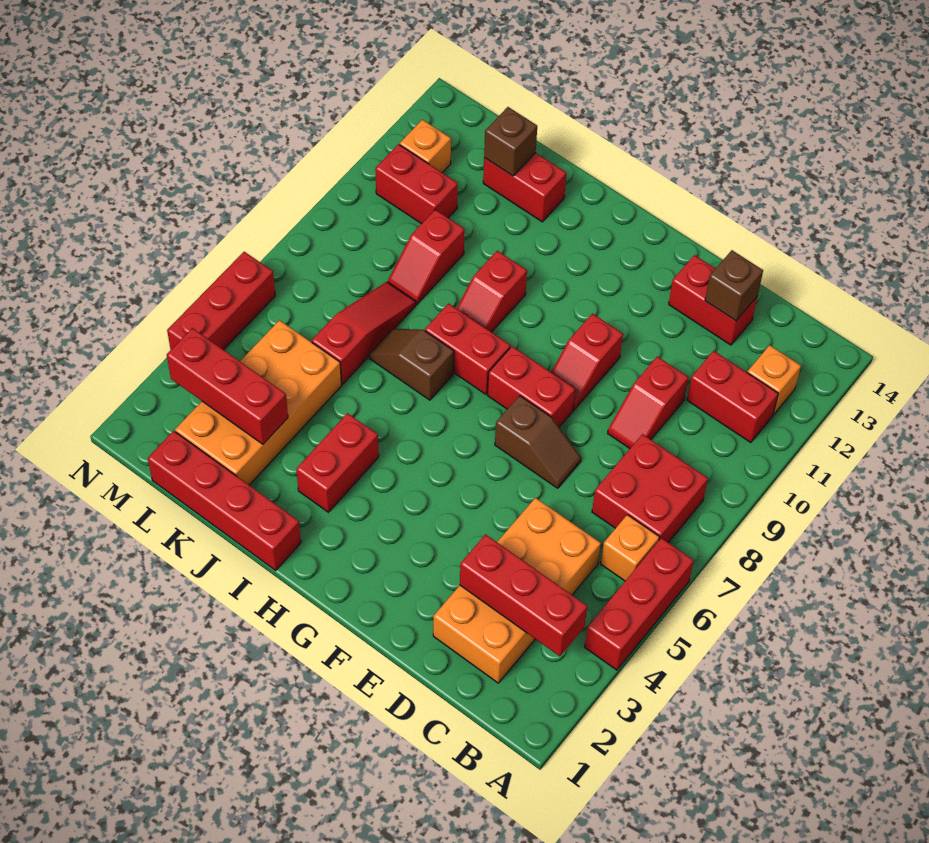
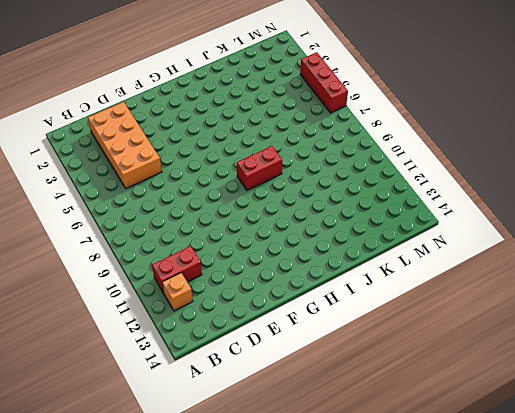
none -> red brick A4:A6 level 1
none -> orange brick B6 level 1
none -> red brick B7:C8 level 1

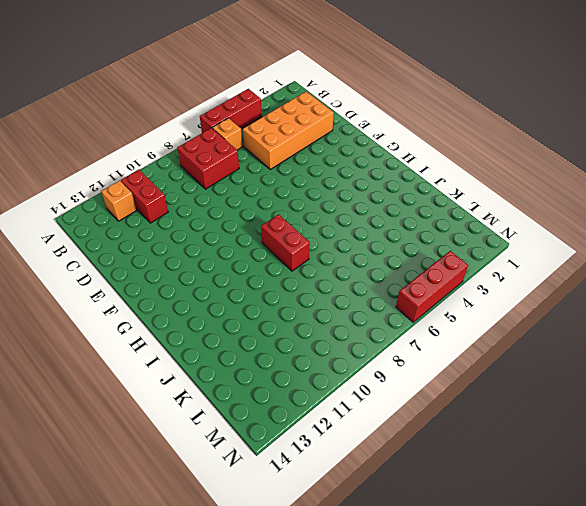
none -> red slope D9:D10 level 1 top 10
none -> red brick D13:E13 level 1
none -> brown slope E7:F7 level 1 top F

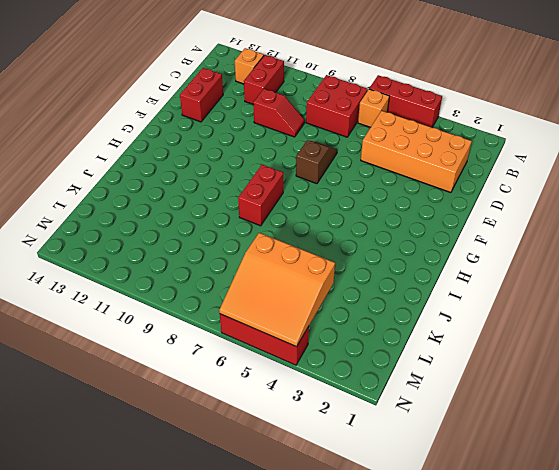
orange slope L4:N6 level 2 top L -> none
none -> red brick F8:G8 level 1
none -> red slope F9:F10 level 1 top 10
none -> red brick I1:L1 level 1

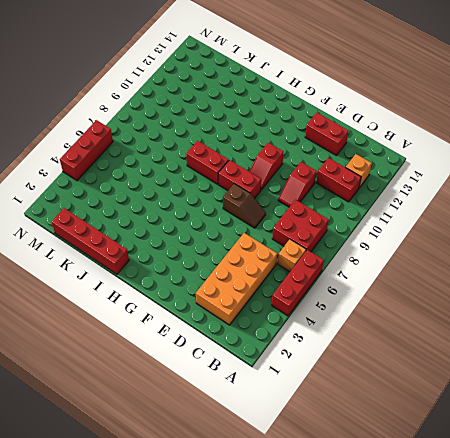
none -> red brick I3:I4 level 1
none -> brown slope I7:J7 level 1 top I
none -> red slope I9:I10 level 1 top 10

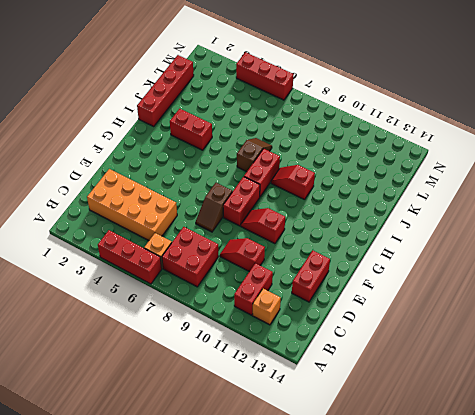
none -> red brick J13:K13 level 1
none -> orange brick K2:L5 level 1
none -> red slope K6:K8 level 1 top 6

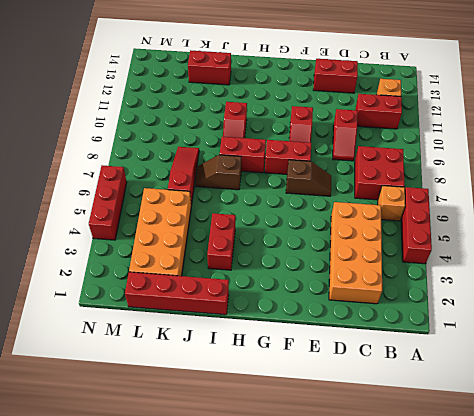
none -> red slope K9:K10 level 1 top 10
none -> red brick L11:M11 level 1
none -> orange brick M12 level 1

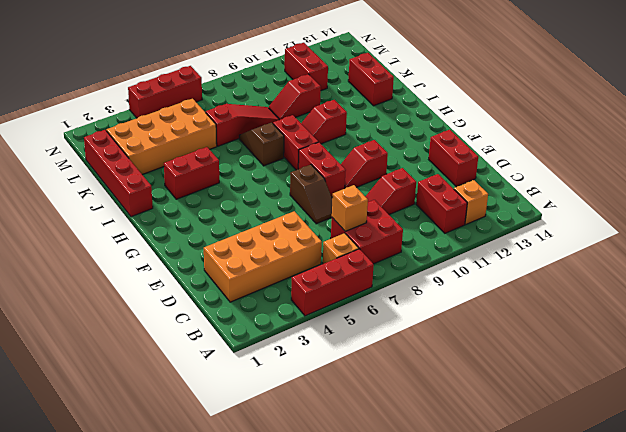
orange brick C7 level 2 -> orange brick M12 level 1
none -> red brick B3:D3 level 2
none -> brown brick D13 level 2
none -> red brick K3:M3 level 2

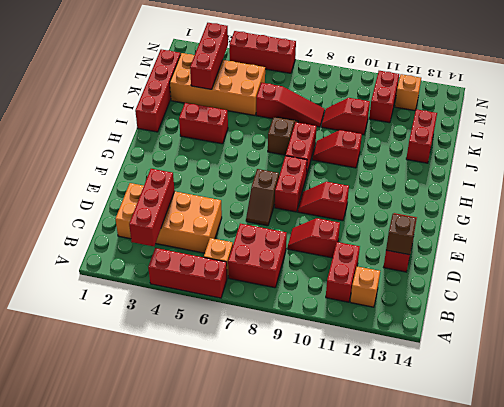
none -> brown brick K13 level 2

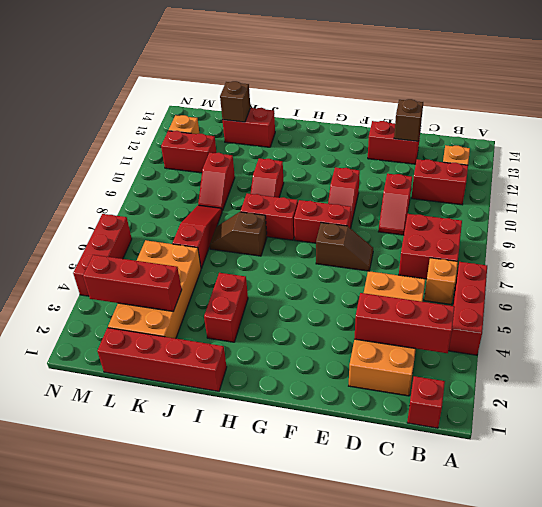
red brick B1 level 1 -> none

